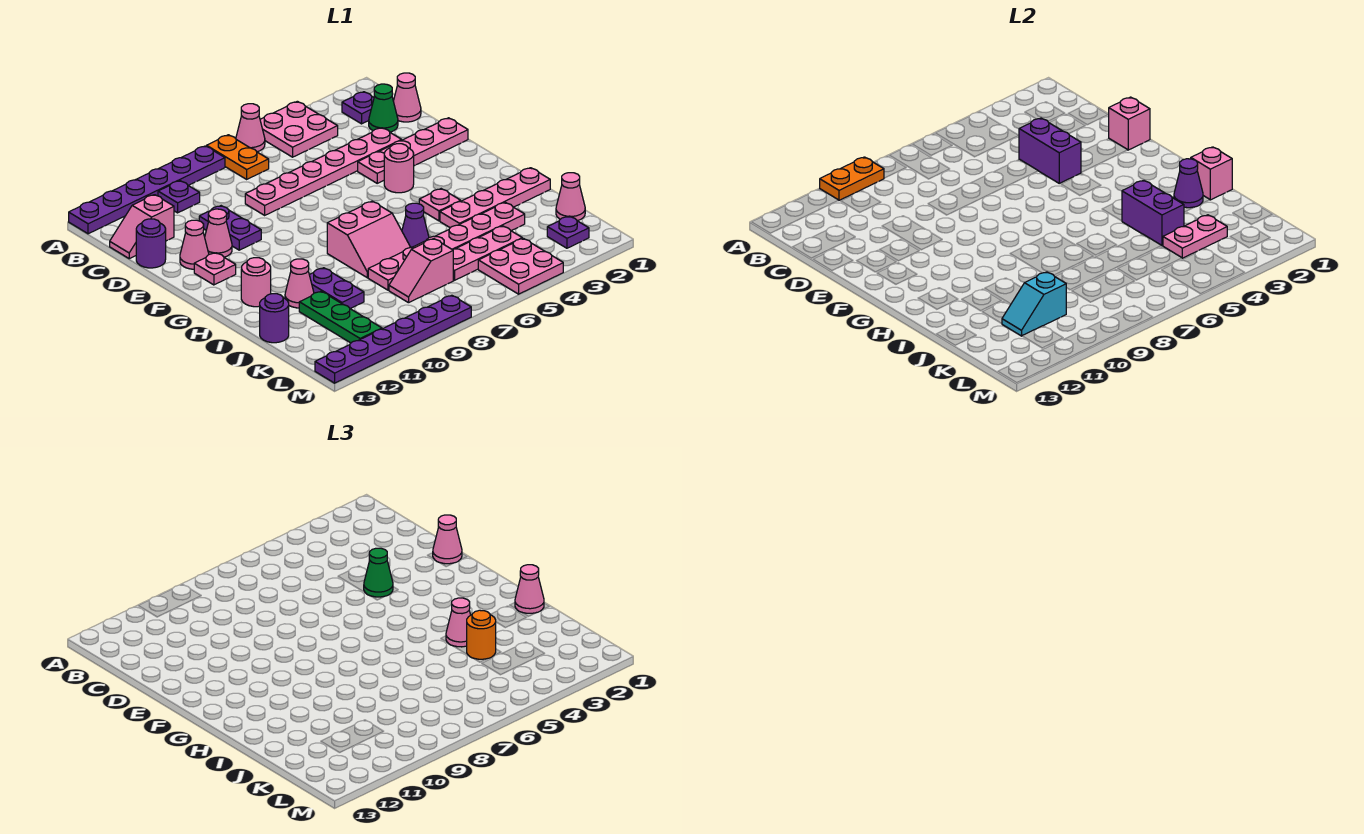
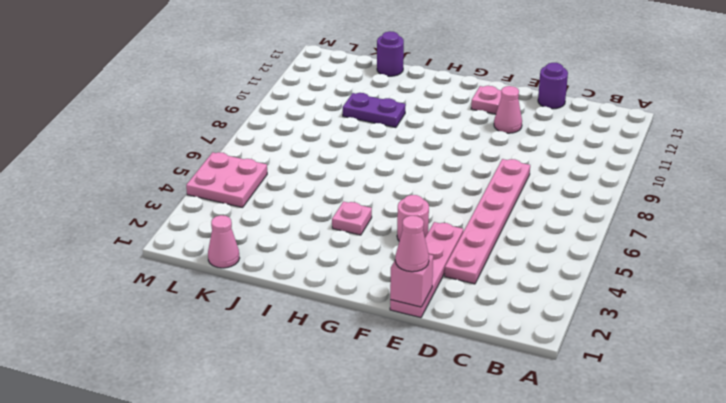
none -> pink plate A4:B5 level 1
none -> pink cone A6 level 1
none -> orange plate A7:B7 level 1
none -> purple plate A8:A13 level 1

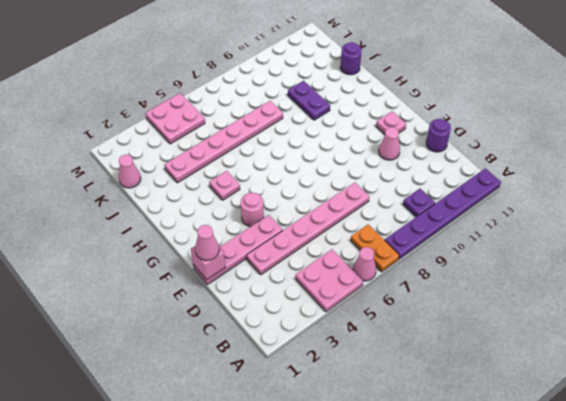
none -> purple plate B2 level 1
none -> pink cone C1 level 1
none -> green cone C2 level 1
none -> pink slope C12:C13 level 1 top 12

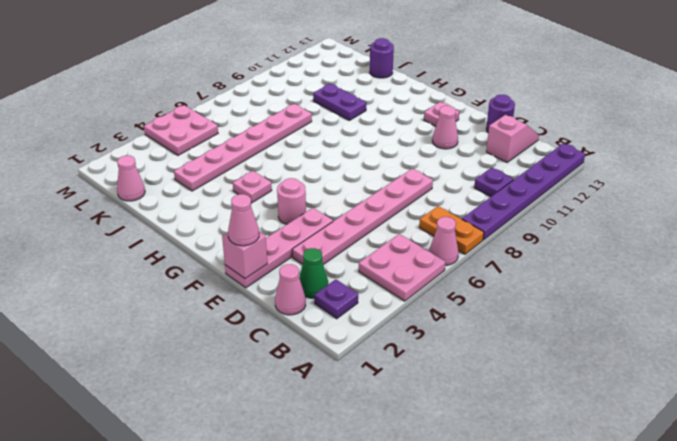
none -> purple plate D10:E10 level 1
none -> pink cone E12 level 1
none -> pink slope H7:I8 level 1 top H
none -> pink round brick H12 level 1

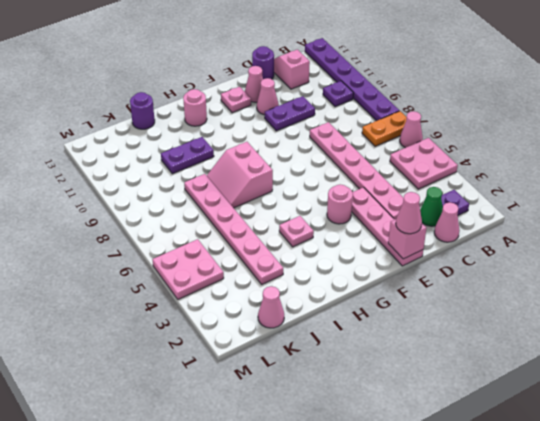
none -> pink plate I1:I4 level 1
none -> purple cone I6 level 1
none -> pink cone I11 level 1
none -> green plate J11:L11 level 1

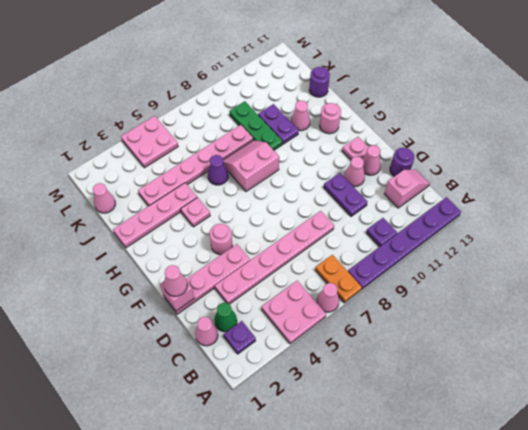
green plate I9:K9 level 1 -> green plate J11:L11 level 1
none -> pink plate K4:K6 level 1
none -> pink slope K7:K8 level 1 top 7
none -> purple plate L2 level 1
none -> purple plate M8:M13 level 1

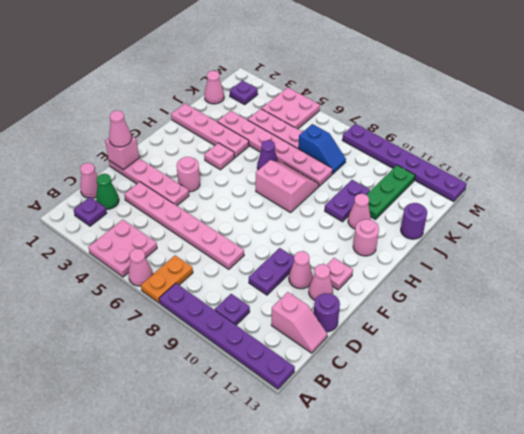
blue slope K7:K8 level 1 top 7 -> pink slope K7:K8 level 1 top 7
none -> orange plate A9:A10 level 2
none -> purple brick D4:E4 level 2
none -> pink brick I1 level 2
none -> purple cone I2 level 2

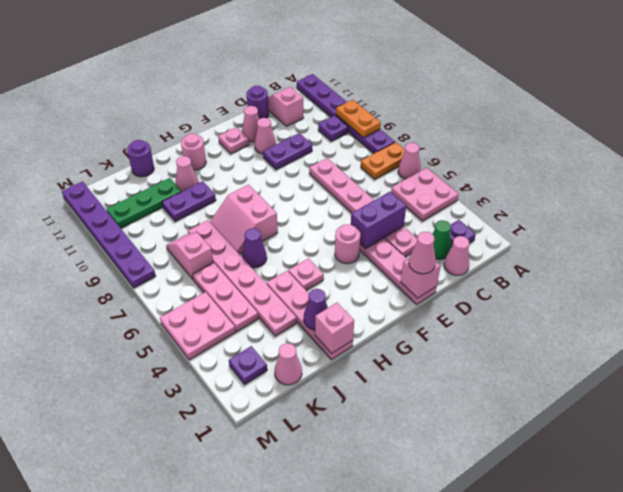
none -> purple brick I4:J4 level 2
none -> pink plate K3:K4 level 2
none -> cyan slope K10:K11 level 2 top 10
none -> green cone E4 level 3

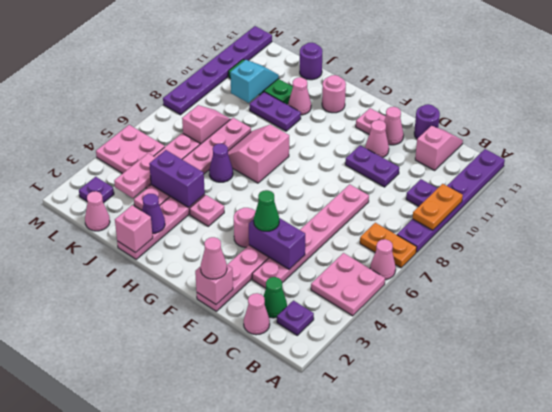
none -> pink cone I1 level 3
none -> pink cone I4 level 3
none -> orange round brick J4 level 3

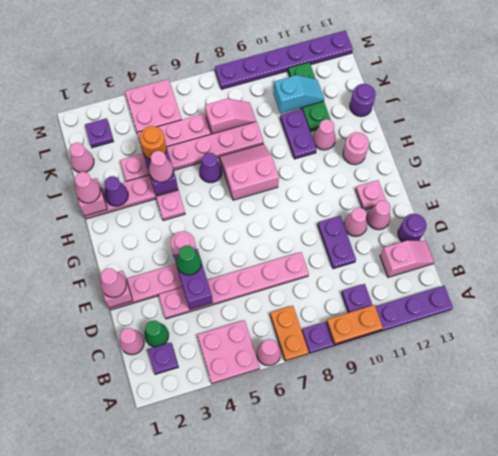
none -> pink plate K3:K4 level 2

